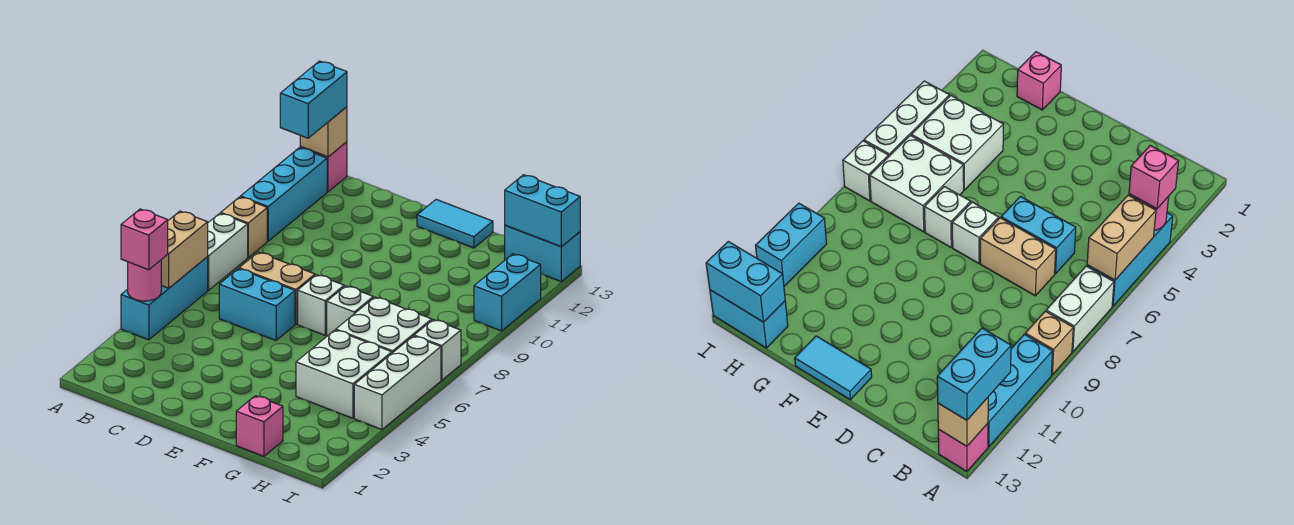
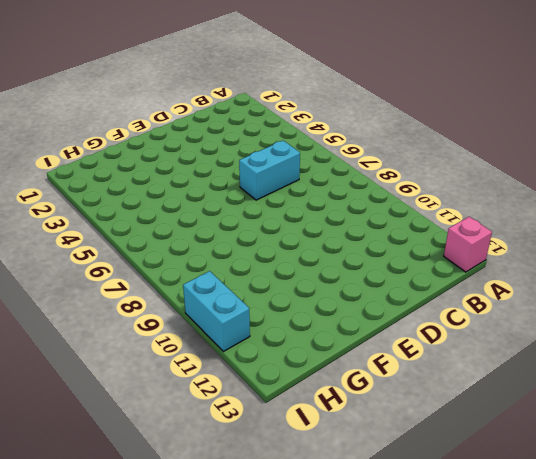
none -> cyan brick A4:A6 level 1
none -> white brick A7:A8 level 1
none -> tan brick A9 level 1

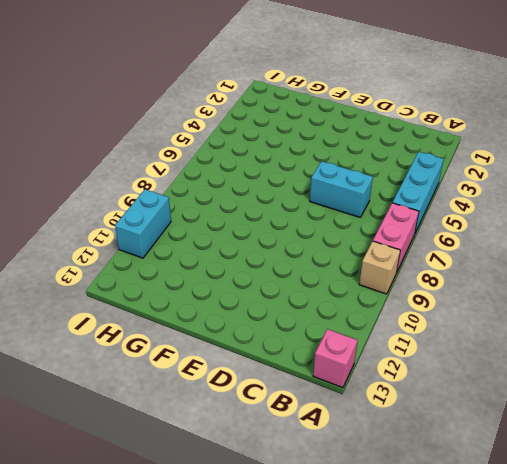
pink brick A7:A8 level 1 -> white brick A7:A8 level 1
none -> cyan brick A10:A12 level 1
none -> tan brick C7:D7 level 1
none -> white brick E7 level 1

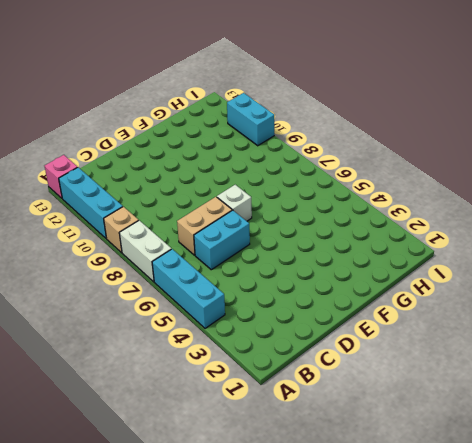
none -> cyan tile E13:F13 level 1
none -> white brick F7 level 1
none -> pink brick G1 level 1

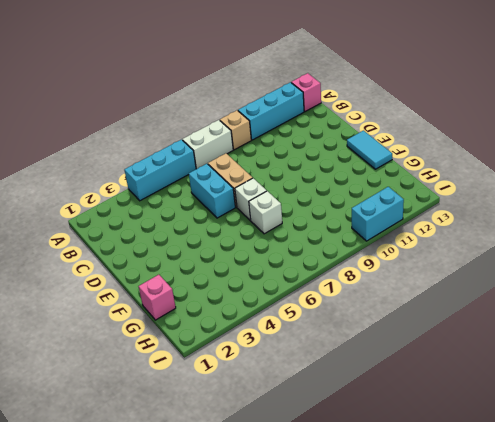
none -> white brick G4:H5 level 1
none -> white brick G6:H7 level 1
none -> cyan brick H13:I13 level 1

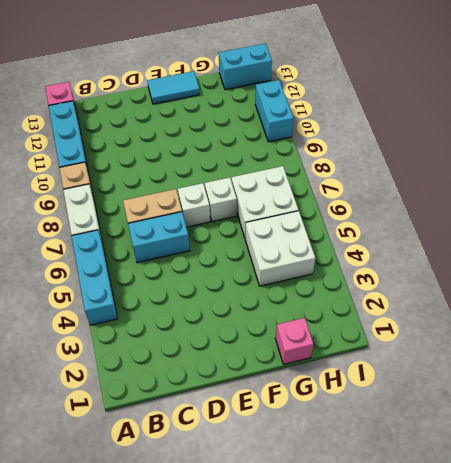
none -> white brick I4:I6 level 1
none -> white brick I7 level 1
none -> pink round brick A4 level 2

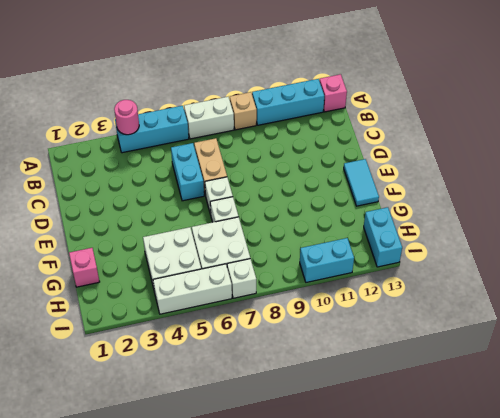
none -> tan brick A5:A6 level 2
none -> tan brick A13 level 2
none -> cyan brick H13:I13 level 2

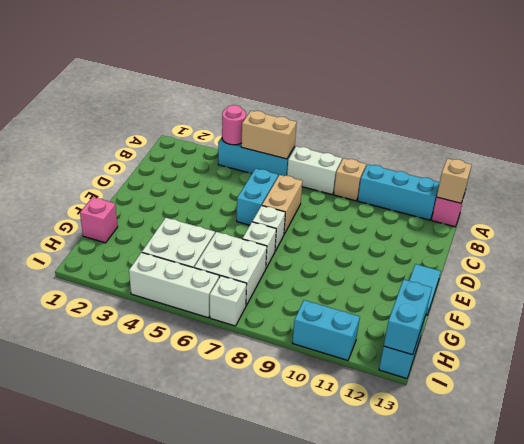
none -> pink brick A4 level 3
none -> cyan brick A12:A13 level 3

